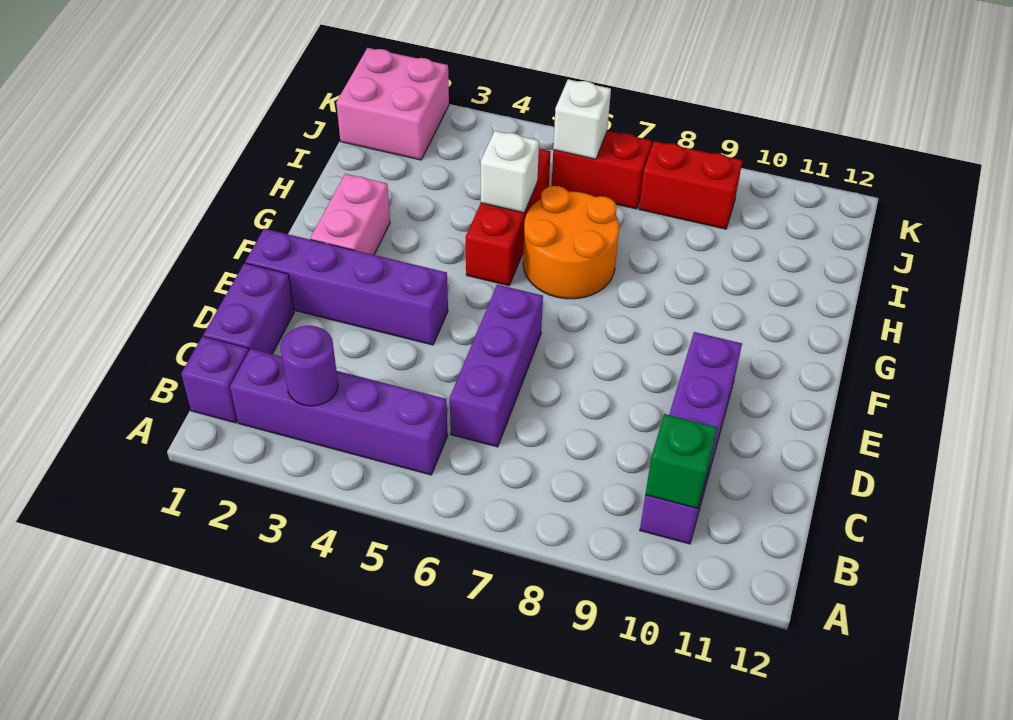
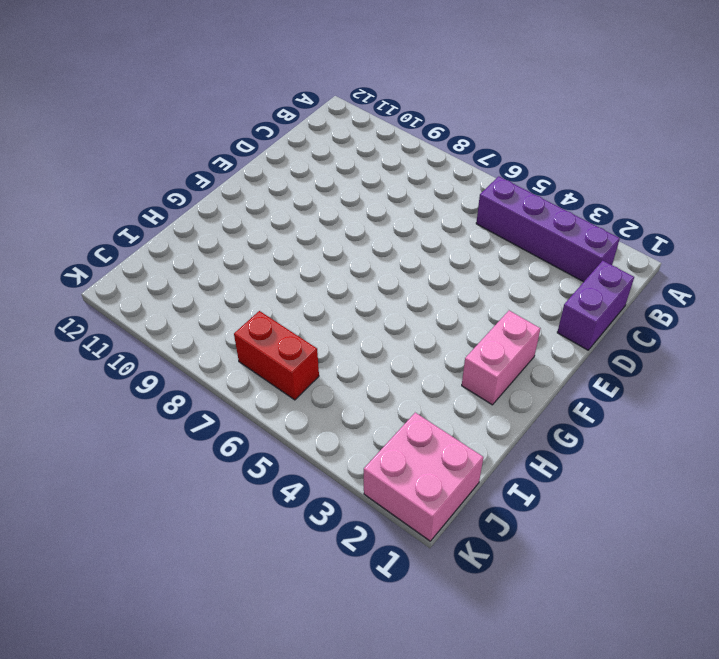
none -> purple brick B1 level 1
none -> purple brick B10:E10 level 1
none -> purple brick C6:E6 level 1

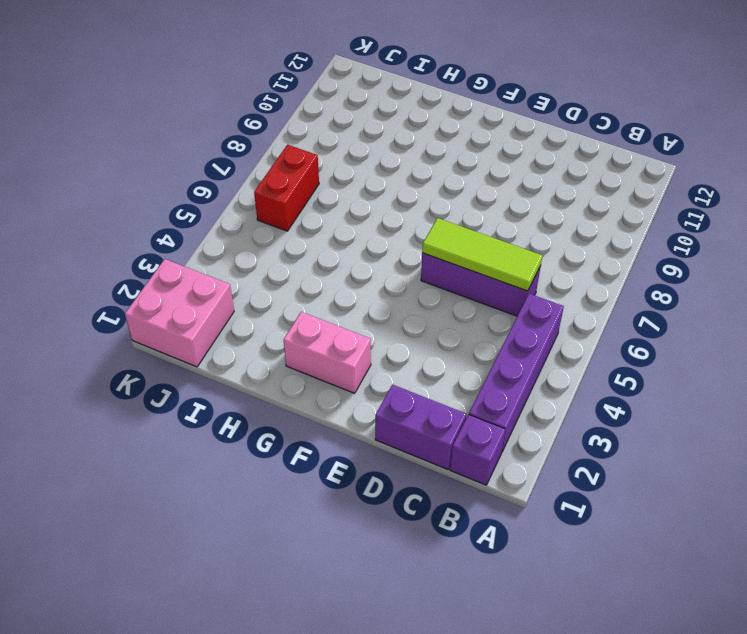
lime tile C6:E6 level 2 -> none
none -> purple brick B10:E10 level 1
none -> purple brick E1:E4 level 1
none -> red brick G5:I5 level 1

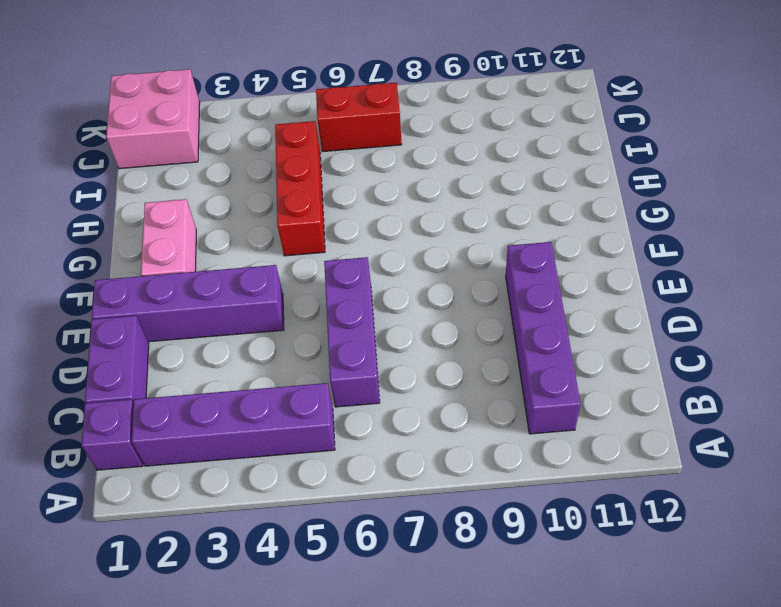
none -> orange round brick G6:H7 level 1
none -> red brick J8:J9 level 1
none -> purple round brick B3 level 2

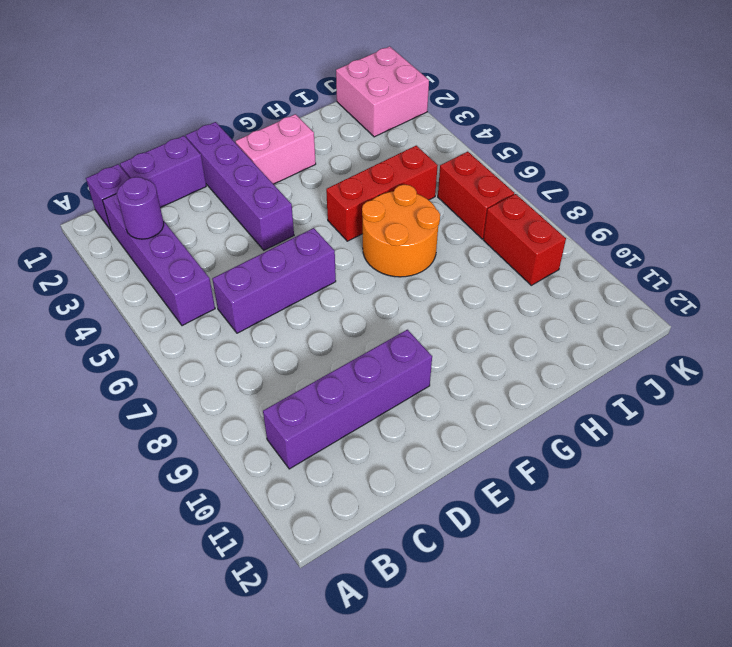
none -> green brick B10 level 2
none -> white brick H5 level 2
none -> white brick J6 level 2

